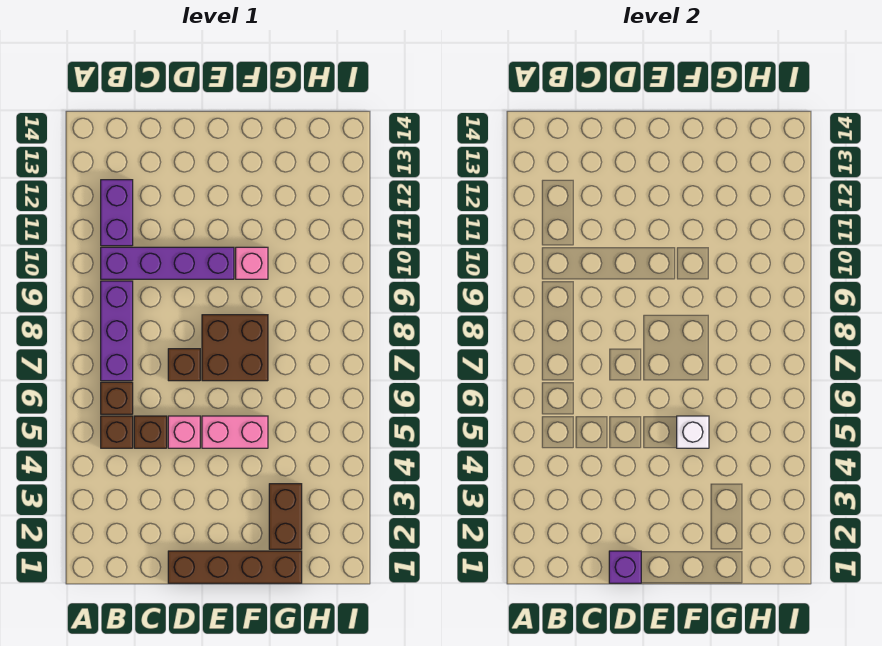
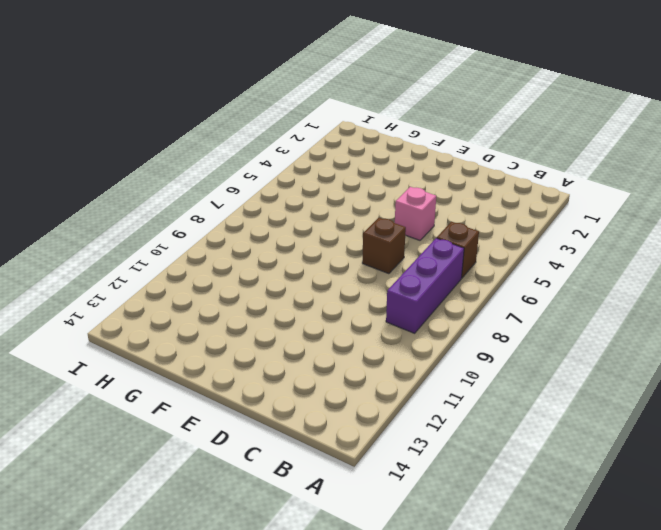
none -> brown brick B5 level 1
none -> purple brick B10:E10 level 1
none -> purple brick B11:B12 level 1

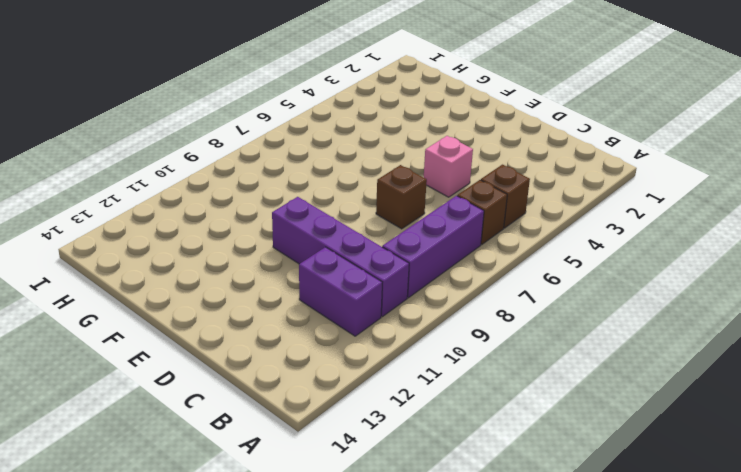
purple brick B11:C11 level 1 -> purple brick B11:B12 level 1
none -> brown brick C5 level 1
none -> brown brick D1:G1 level 1
none -> pink brick E5:F5 level 1

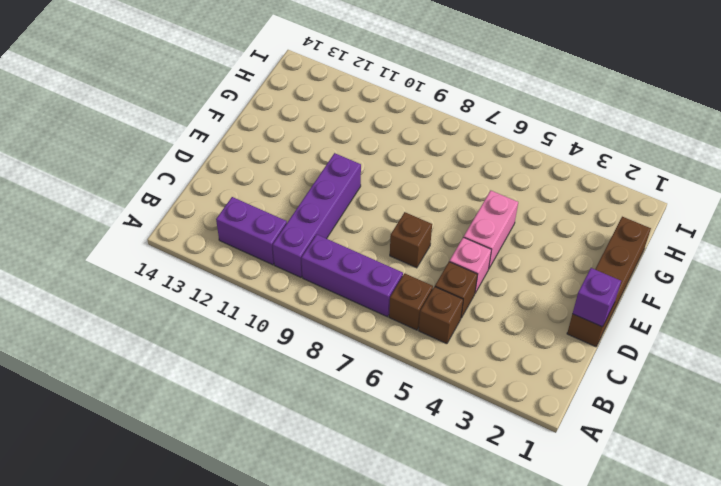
none -> brown brick E7:F8 level 1
none -> pink brick F10 level 1
none -> brown brick G2:G3 level 1

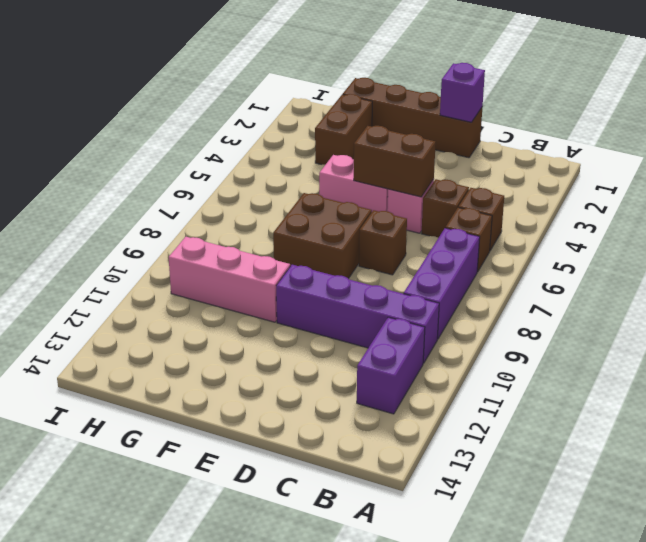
brown brick D5:E5 level 2 -> none
pink brick F10:H10 level 1 -> pink brick F10 level 1
none -> white brick F5 level 2

